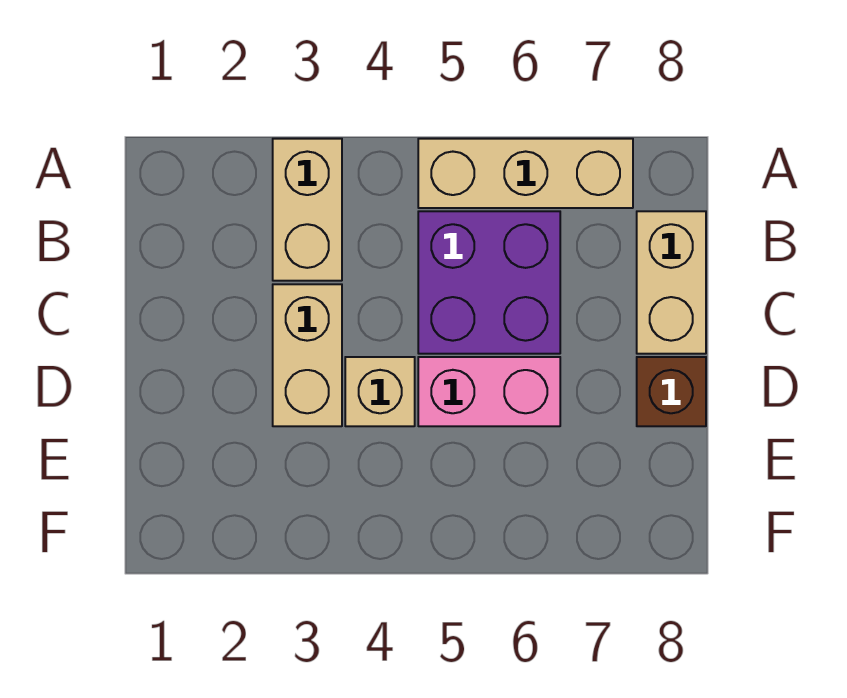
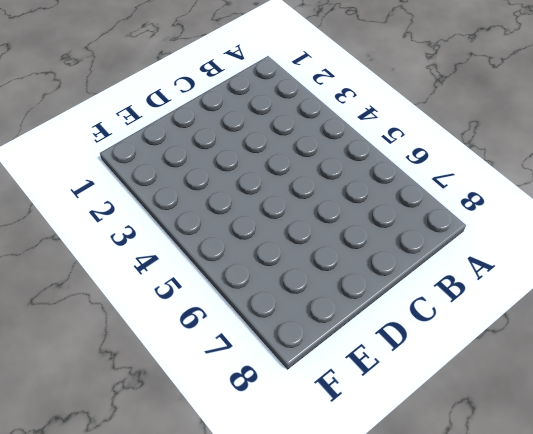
none -> tan brick A3:B3 level 1
none -> tan brick A5:A7 level 1

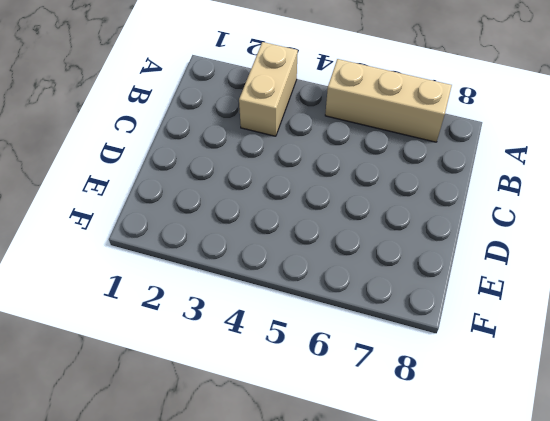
none -> purple brick B5:C6 level 1
none -> tan brick B8:C8 level 1

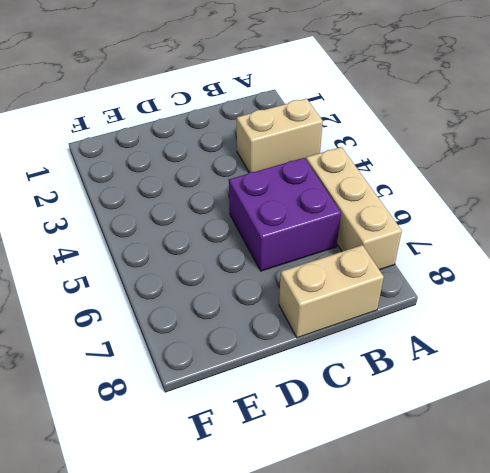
none -> tan brick C3:D3 level 1
none -> tan brick D4 level 1

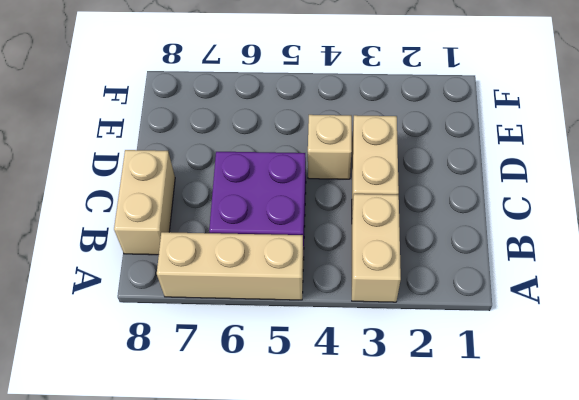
none -> pink brick D5:D6 level 1
none -> brown brick D8 level 1

